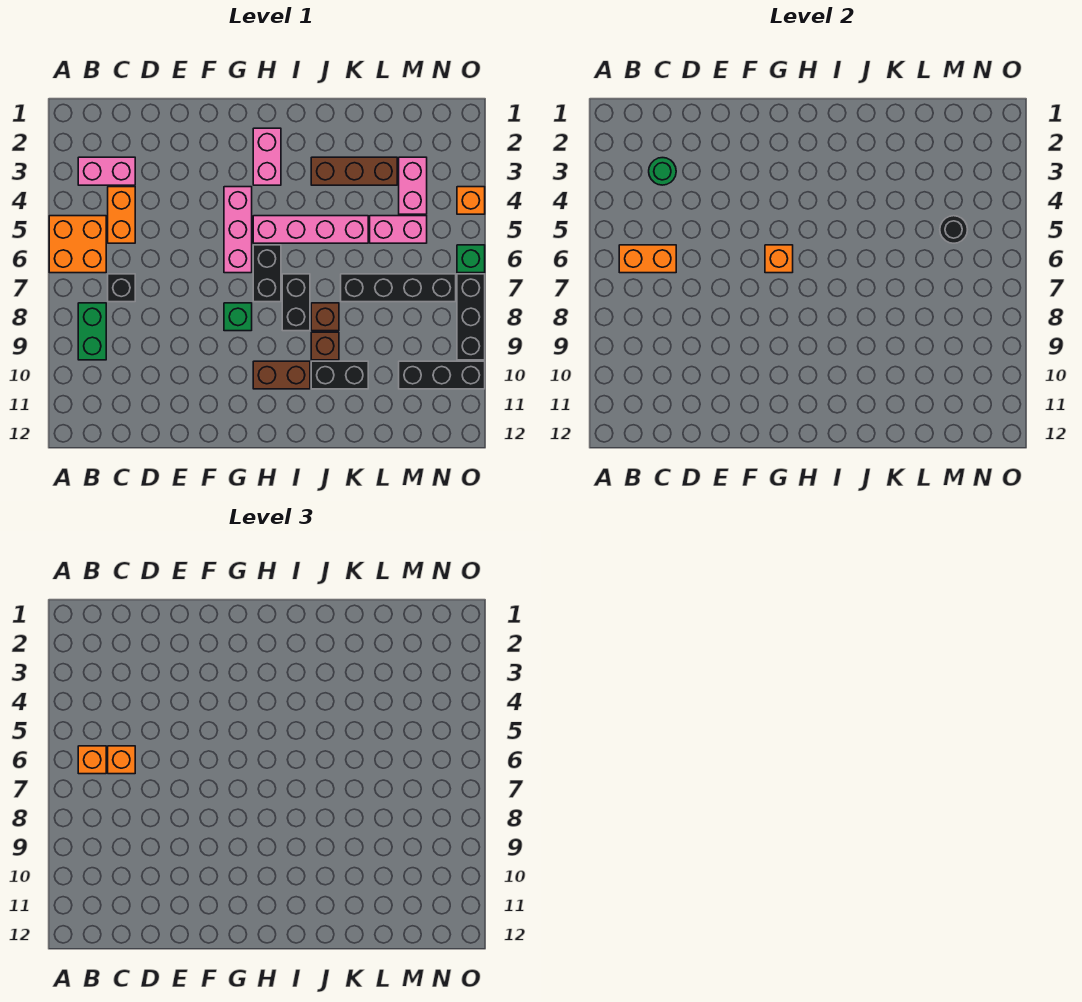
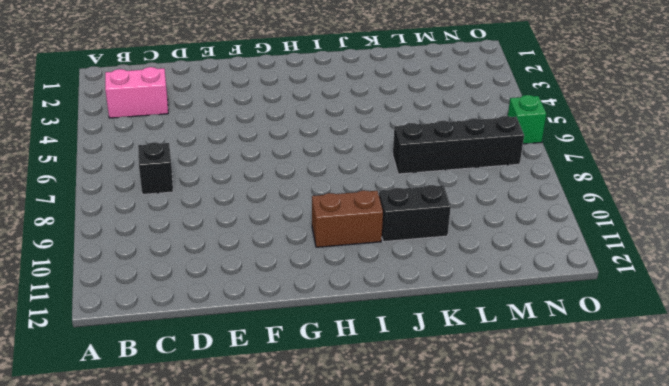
none -> orange brick A5:B6 level 1
none -> green brick B8:B9 level 1
none -> orange brick C4:C5 level 1

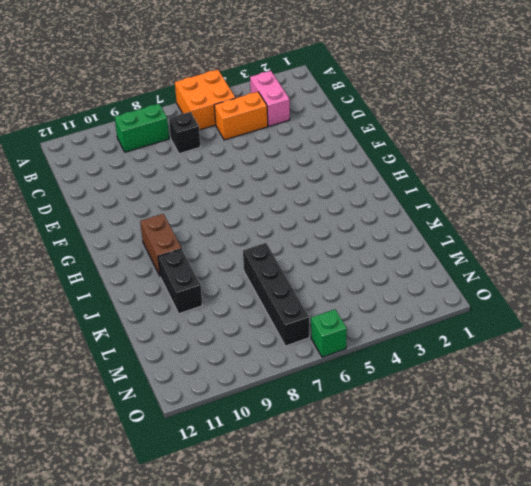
none -> pink brick G4:G6 level 1
none -> green brick G8 level 1
none -> pink brick H2:H3 level 1

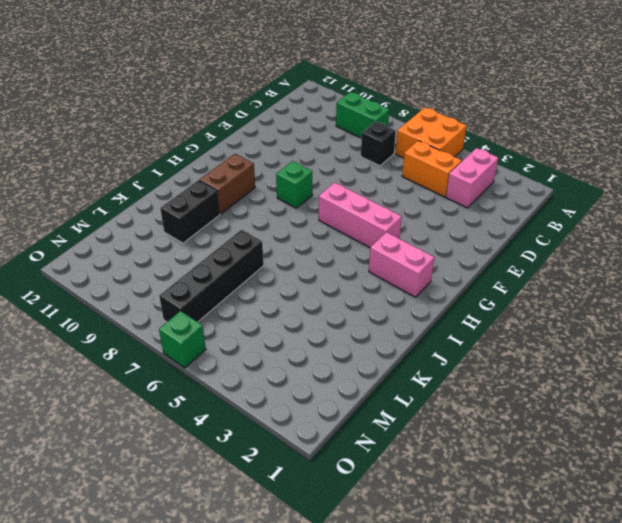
none -> pink brick H5:K5 level 1
none -> black brick H6:H7 level 1
none -> black brick I7:I8 level 1

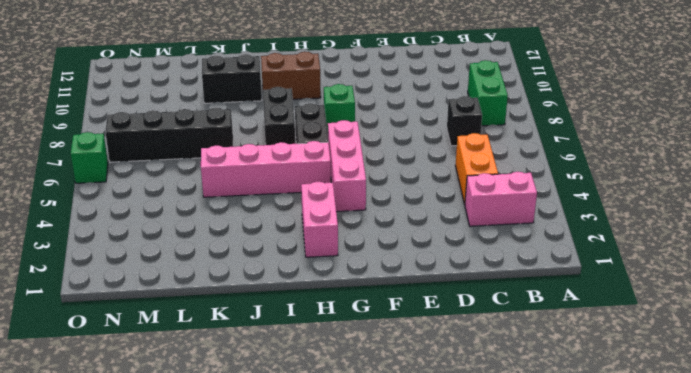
none -> orange brick A5:B6 level 1
none -> brown brick J3:L3 level 1
none -> brown brick J8 level 1

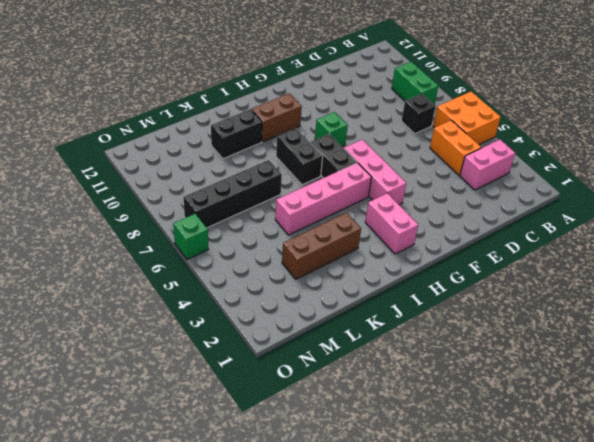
none -> brown brick J8 level 1
none -> brown brick J9 level 1
none -> pink brick L5:M5 level 1

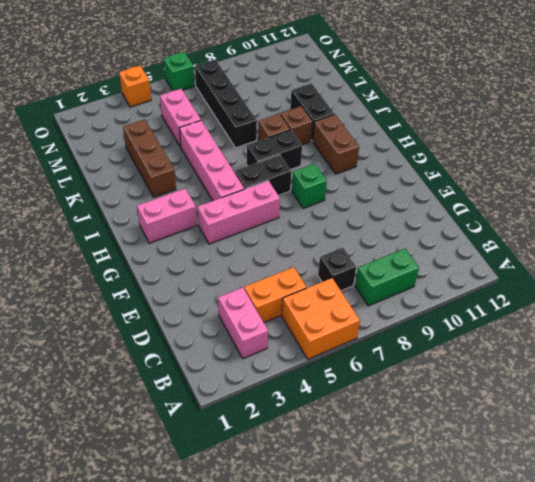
none -> pink brick M3:M4 level 1
none -> black brick M10:O10 level 1
none -> black brick O7:O9 level 1

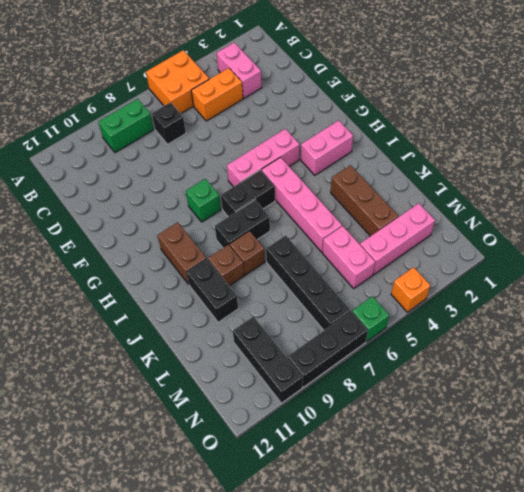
pink brick M2:M4 level 1 -> pink brick M3:M4 level 1
none -> orange brick B6:C6 level 2
none -> green round brick C3 level 2
none -> orange brick G6 level 2

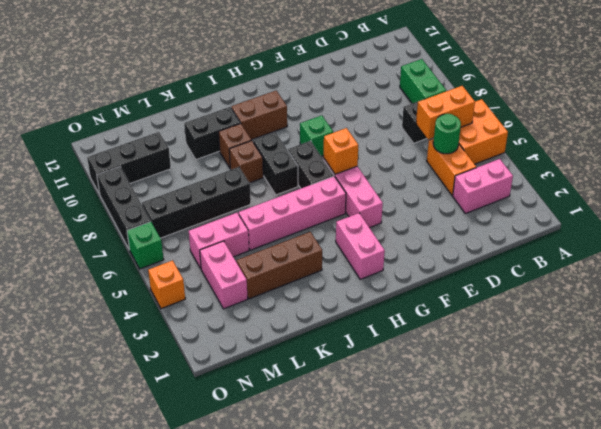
green round brick C5 level 2 -> green round brick C3 level 2
none -> black round brick M5 level 2
none -> orange brick B6 level 3
none -> orange brick C6 level 3

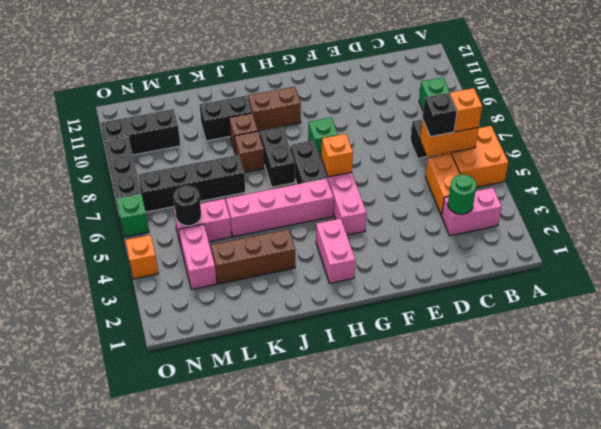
black brick C6 level 3 -> orange brick C6 level 3

